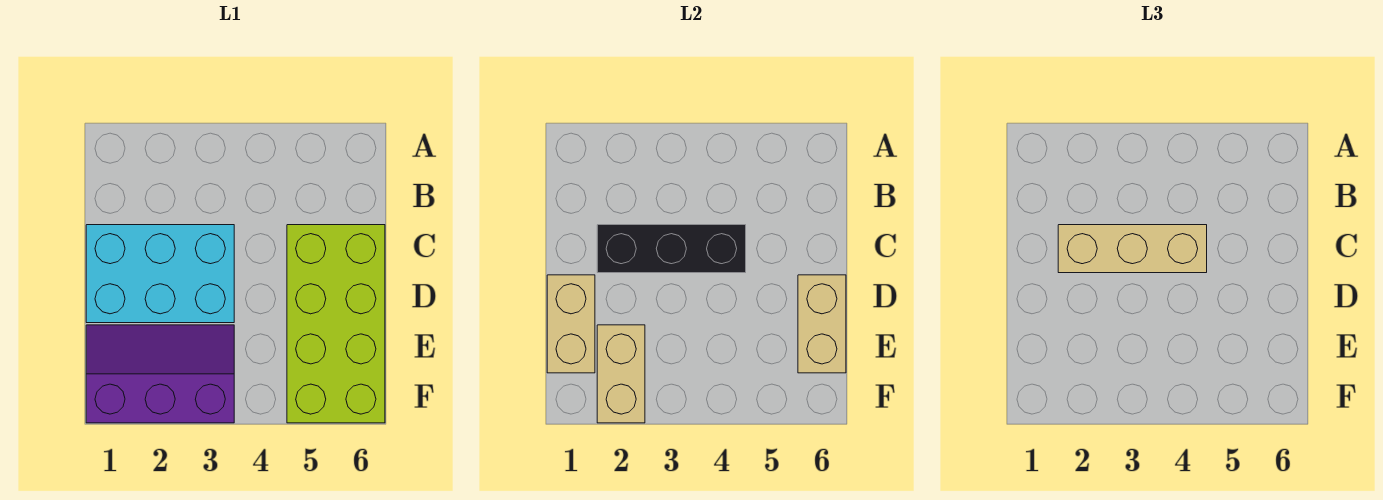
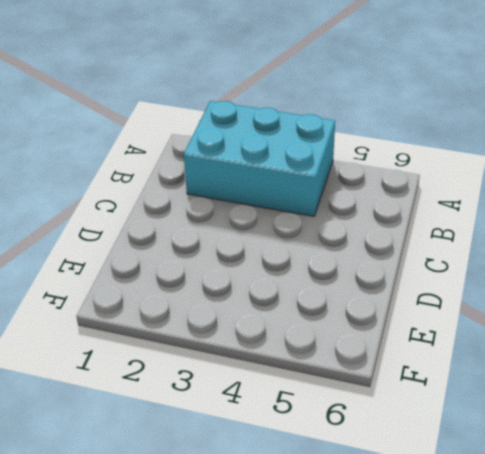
cyan brick A2:B4 level 1 -> cyan brick C1:D3 level 1
none -> lime brick C5:F6 level 1
none -> purple slope E1:F3 level 1 top F

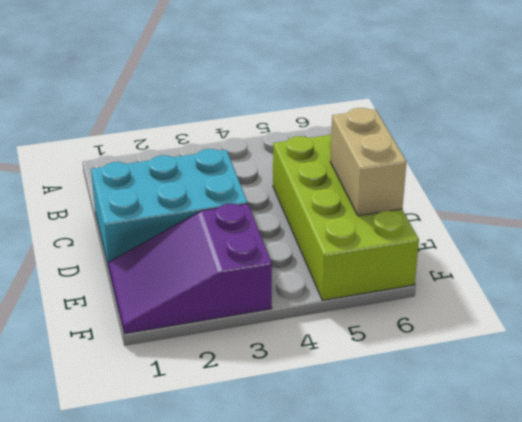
purple slope E1:F3 level 1 top 3 -> purple slope E1:F3 level 1 top F
none -> black brick C2:C4 level 2
none -> tan brick D1:E1 level 2

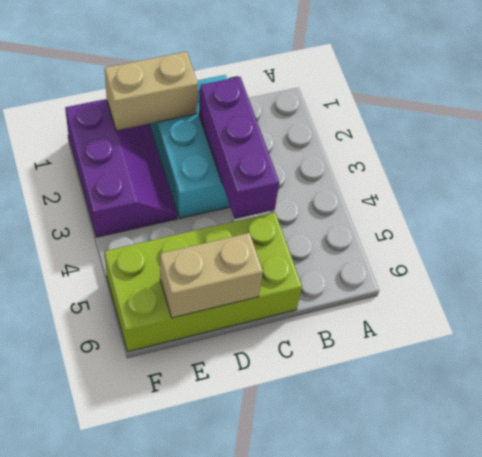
purple brick C2:C4 level 2 -> black brick C2:C4 level 2
none -> tan brick E2:F2 level 2
none -> tan brick C2:C4 level 3

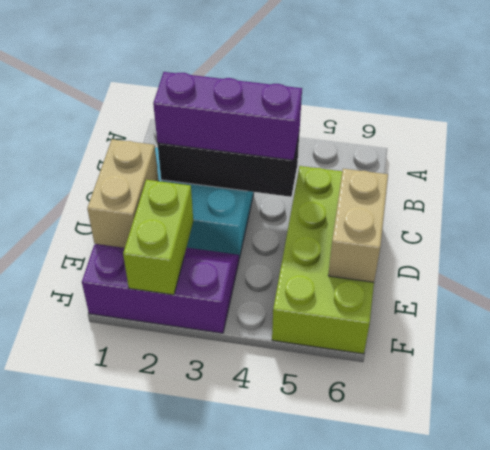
purple brick C2:C4 level 3 -> tan brick C2:C4 level 3
lime brick E2:F2 level 2 -> tan brick E2:F2 level 2

